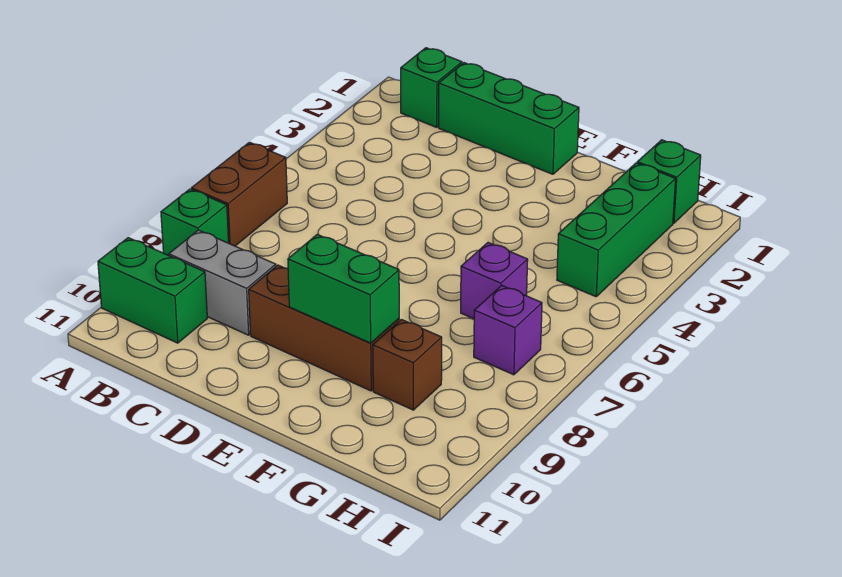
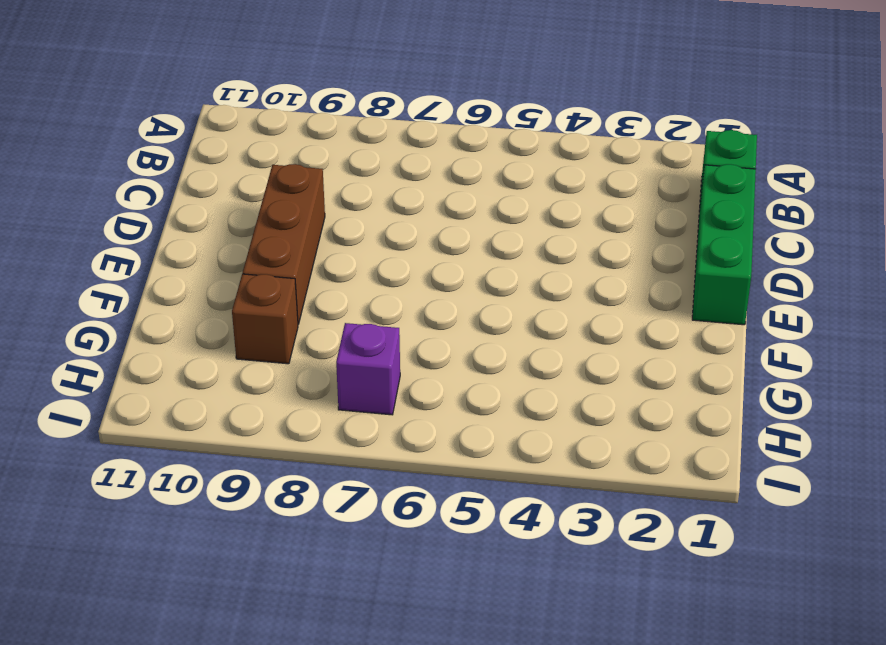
none -> brown brick A6:A7 level 1
none -> green brick A8 level 1
none -> green brick A10:B10 level 1

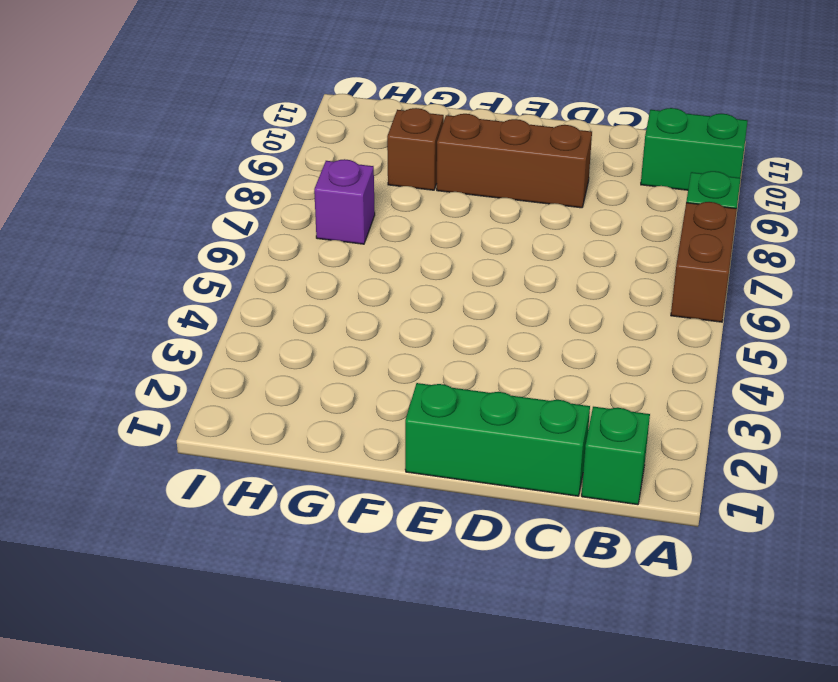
none -> grey brick B9:C9 level 1
none -> purple brick G6 level 1
none -> green brick H1 level 1

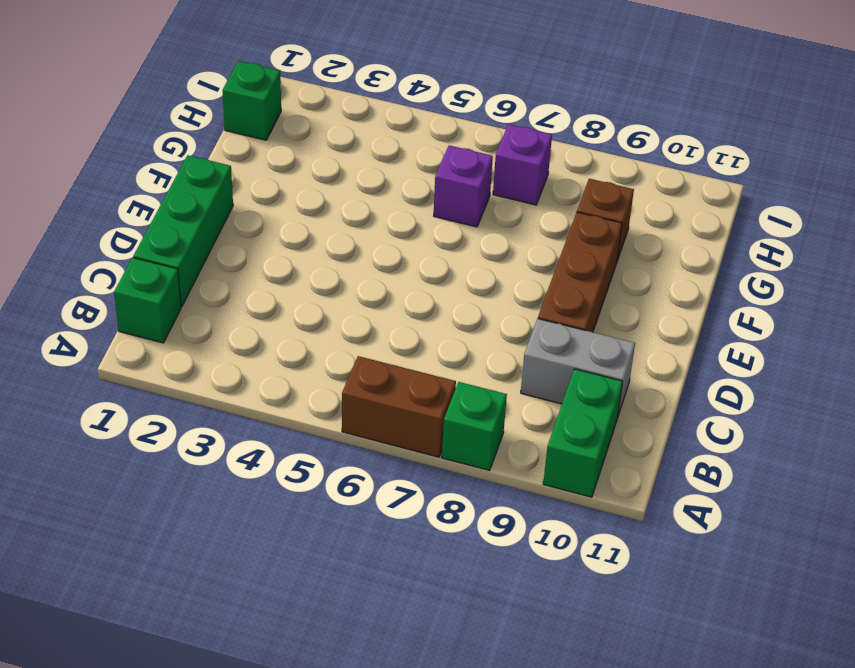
grey brick C9:C10 level 1 -> grey brick B9:C9 level 1
none -> green brick H2:H4 level 1
none -> green brick E9:F9 level 2

